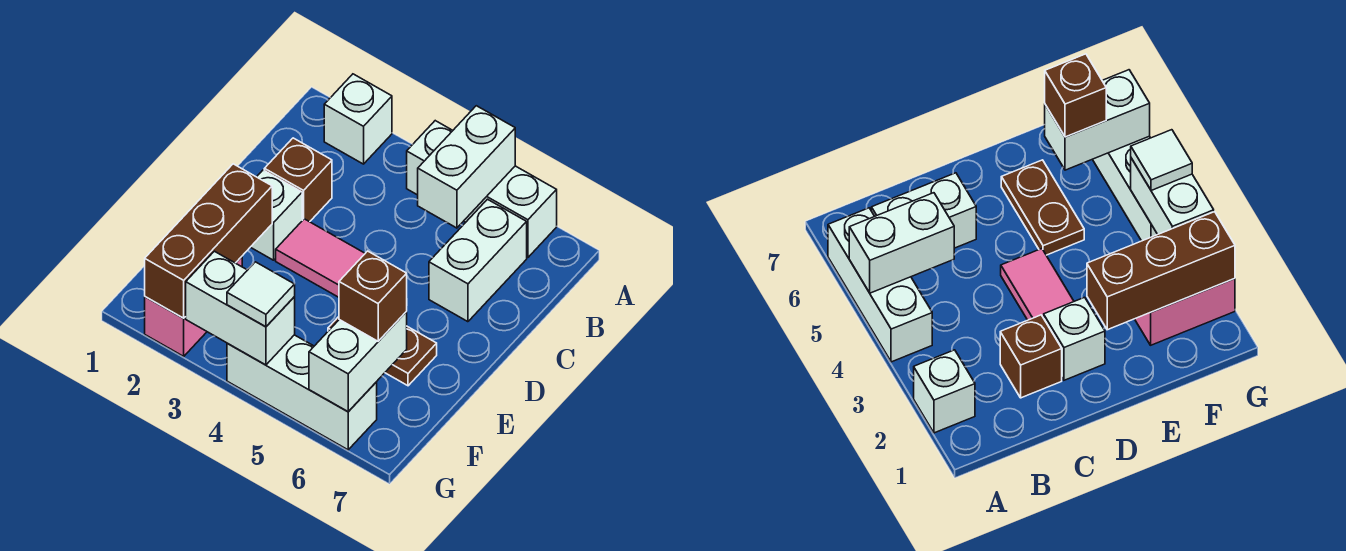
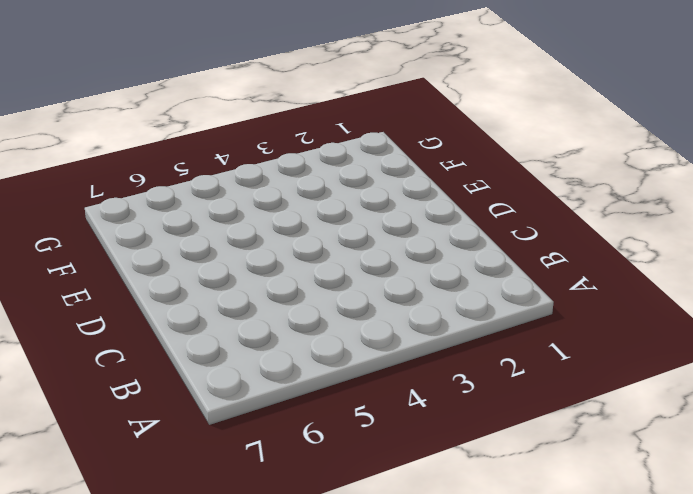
none -> white brick A2 level 1
none -> white brick A4:A6 level 1
none -> white brick B6:C6 level 1

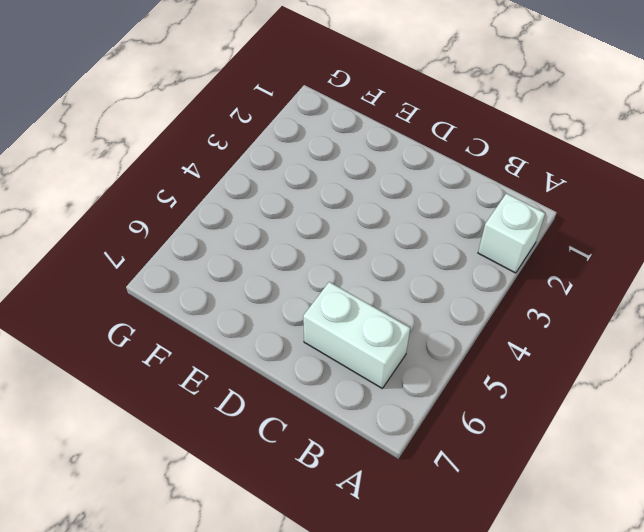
none -> white brick A4:A6 level 1
none -> brown brick C2 level 1
none -> white brick D2 level 1

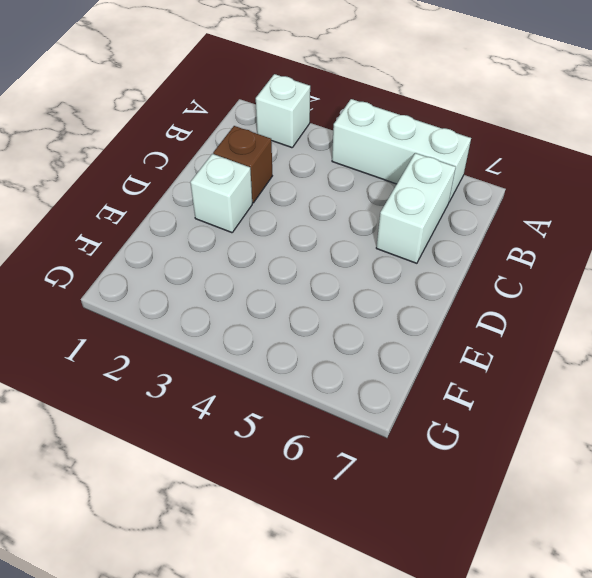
none -> pink tile D3:D4 level 1
none -> brown plate E5:E6 level 1
none -> pink brick F2:G2 level 1

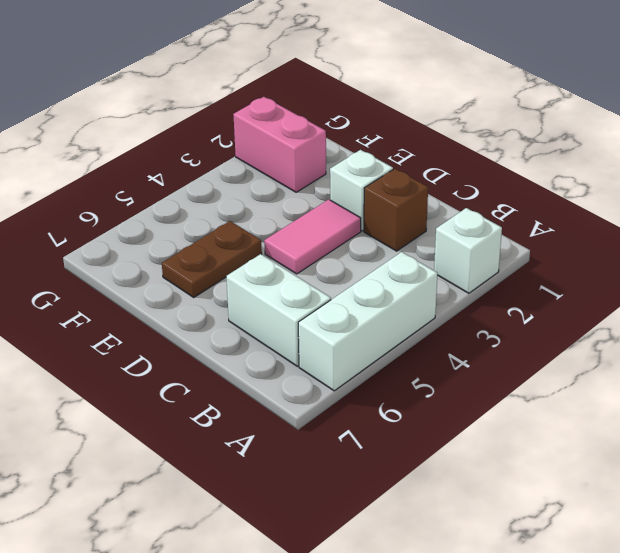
none -> white brick G4:G6 level 1
none -> white brick A5:B5 level 2
none -> brown brick E2:G2 level 2

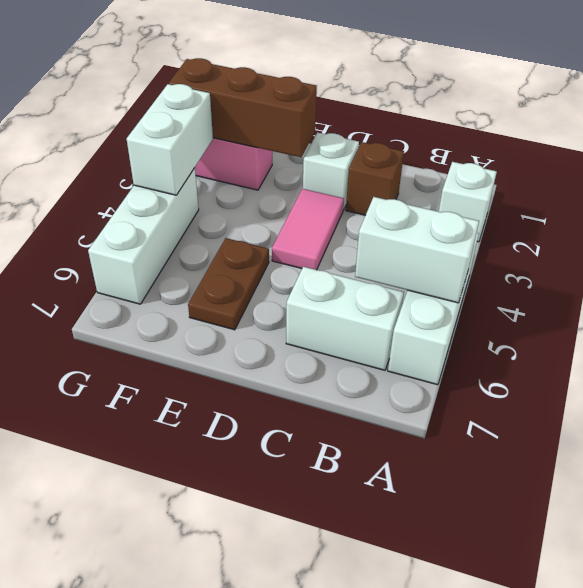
none -> white brick F6:G6 level 2
none -> brown brick F6 level 3
none -> white tile G4 level 3

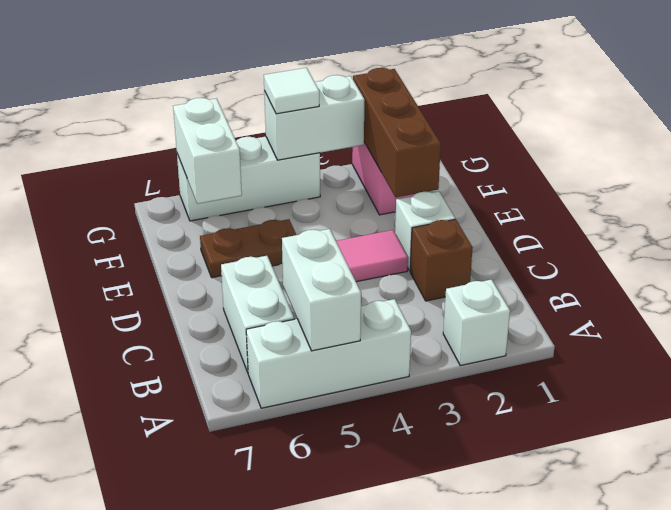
none -> brown brick F6 level 3

